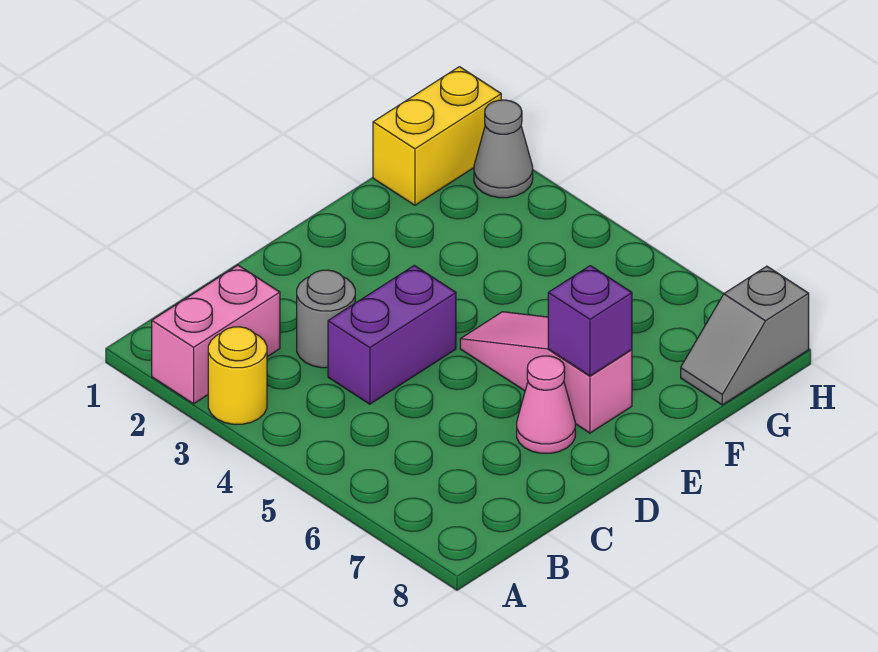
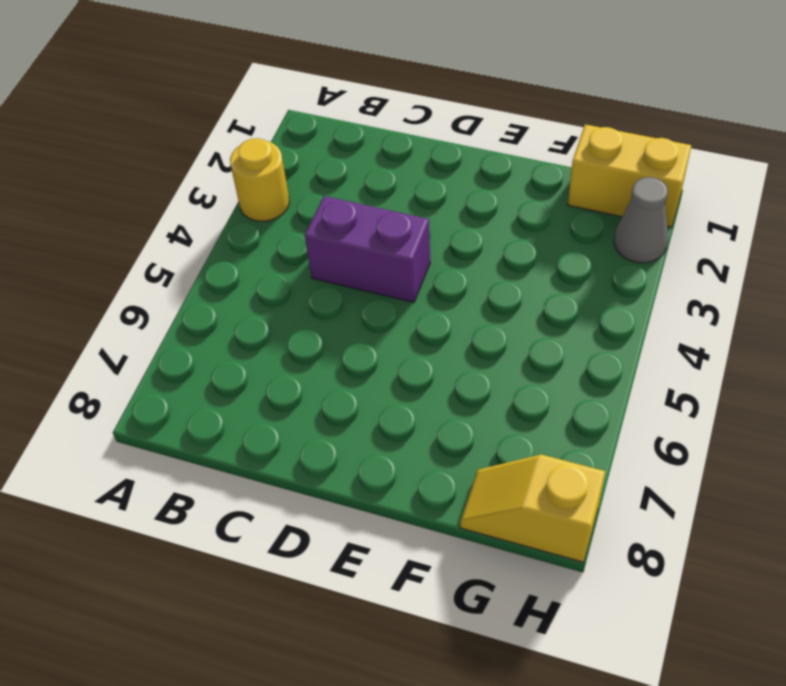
yellow slope G8:H8 level 1 top H -> grey slope G8:H8 level 1 top H
none -> pink brick A2:B2 level 1
none -> grey round brick C3 level 1

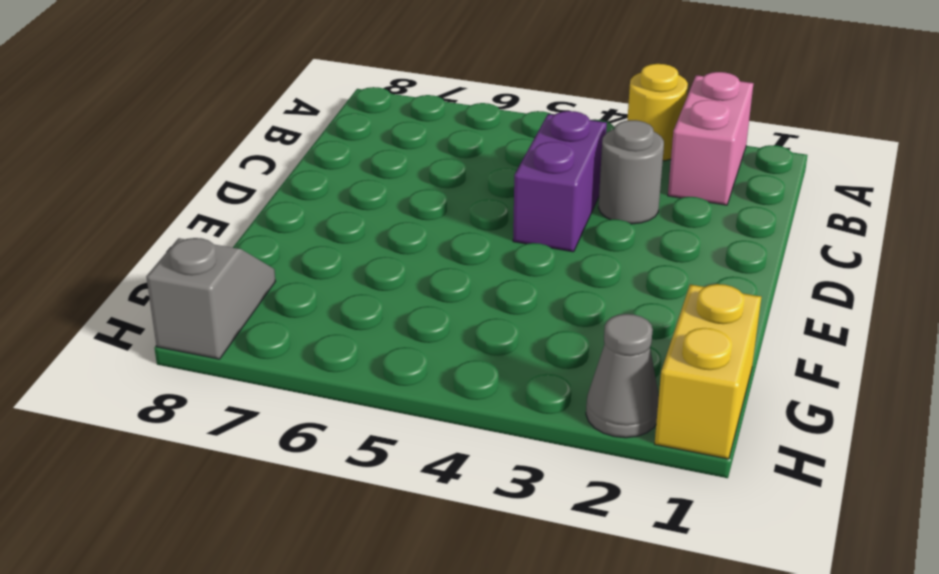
none -> pink cone D7 level 1
none -> pink slope E5:E7 level 1 top 7

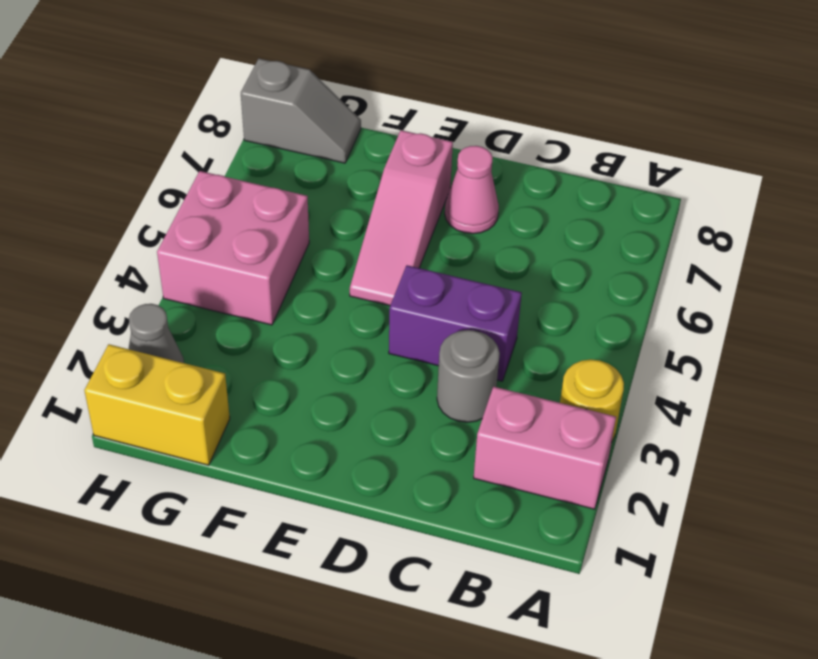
pink brick G4:H5 level 1 -> none
none -> purple brick E7 level 2

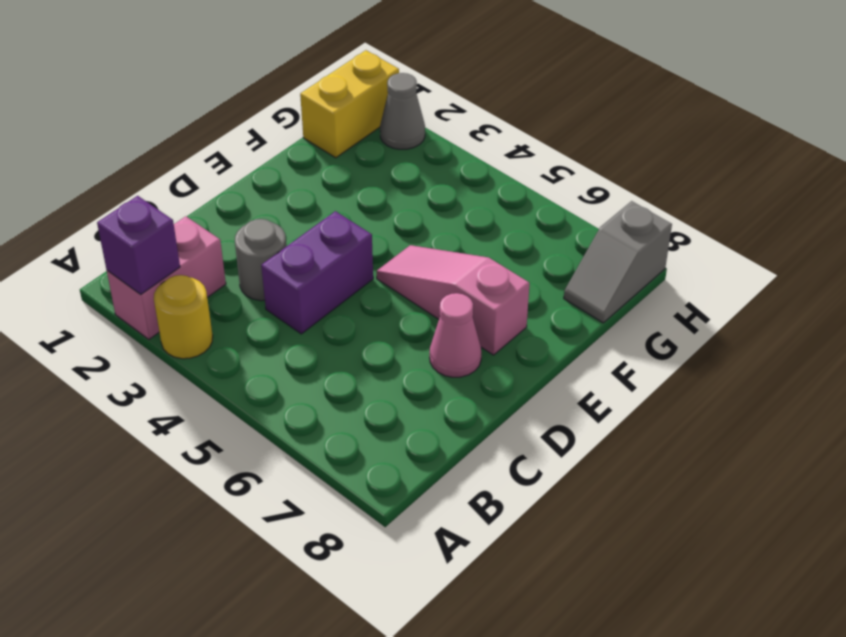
purple brick A2 level 2 -> purple brick E7 level 2

